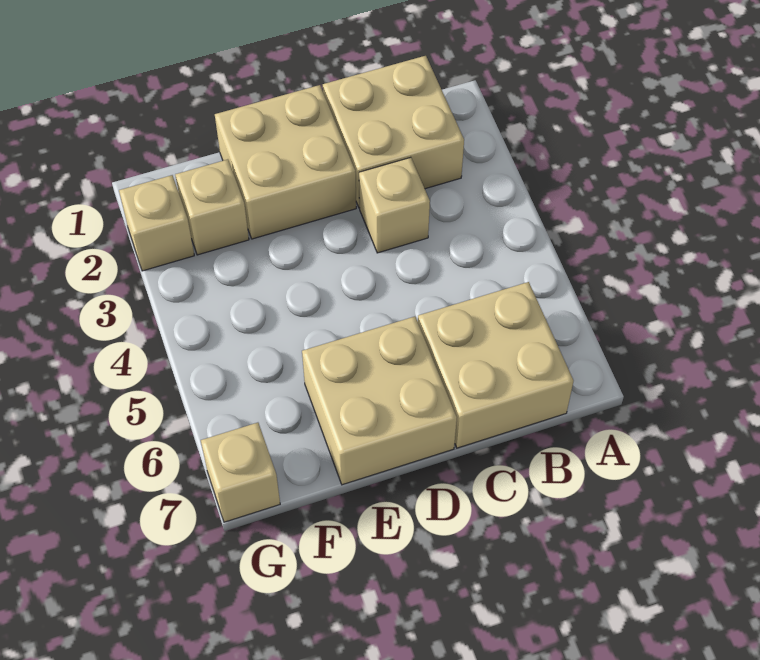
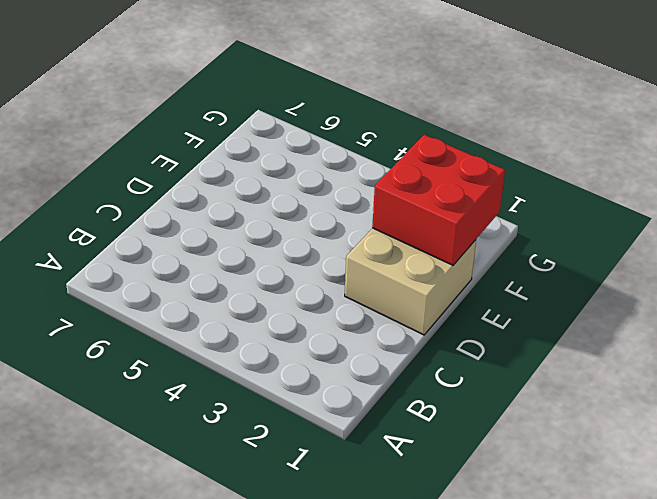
red brick E1:F2 level 2 -> none
none -> tan brick B1:C2 level 1
none -> tan brick B6:C7 level 1

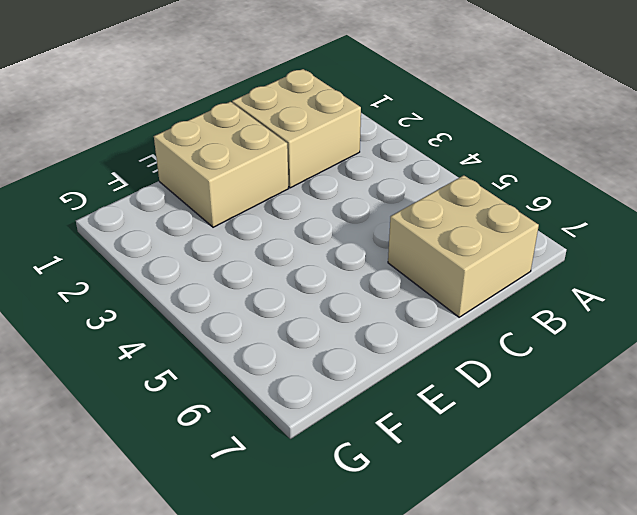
none -> tan brick C3 level 1
none -> tan brick D6:E7 level 1

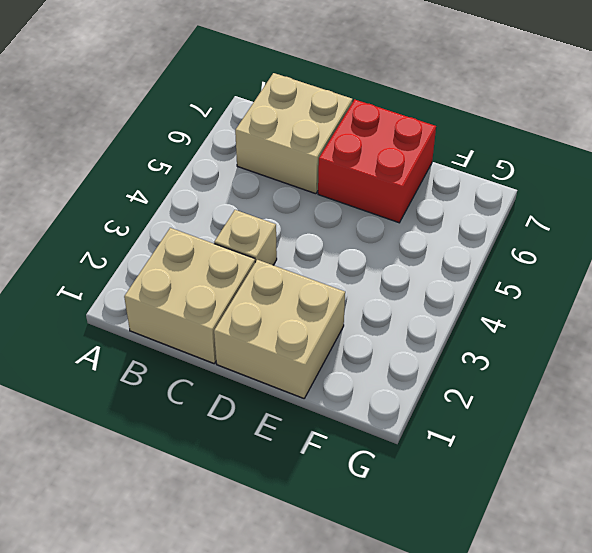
red brick D6:E7 level 1 -> tan brick D6:E7 level 1
none -> tan brick F2 level 1
none -> tan brick G2 level 1

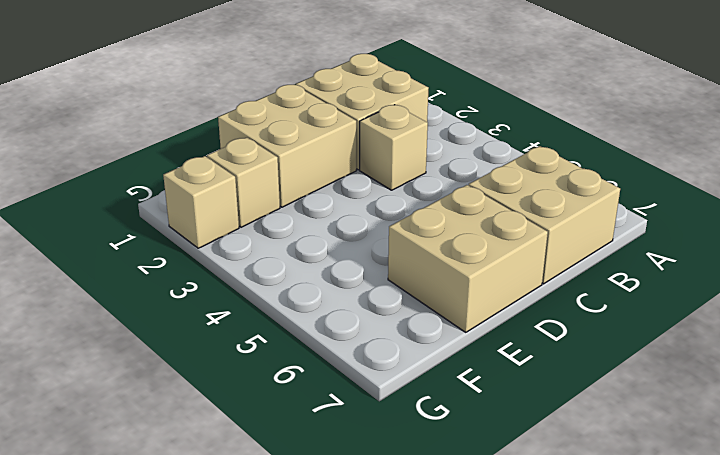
none -> tan brick G7 level 1

